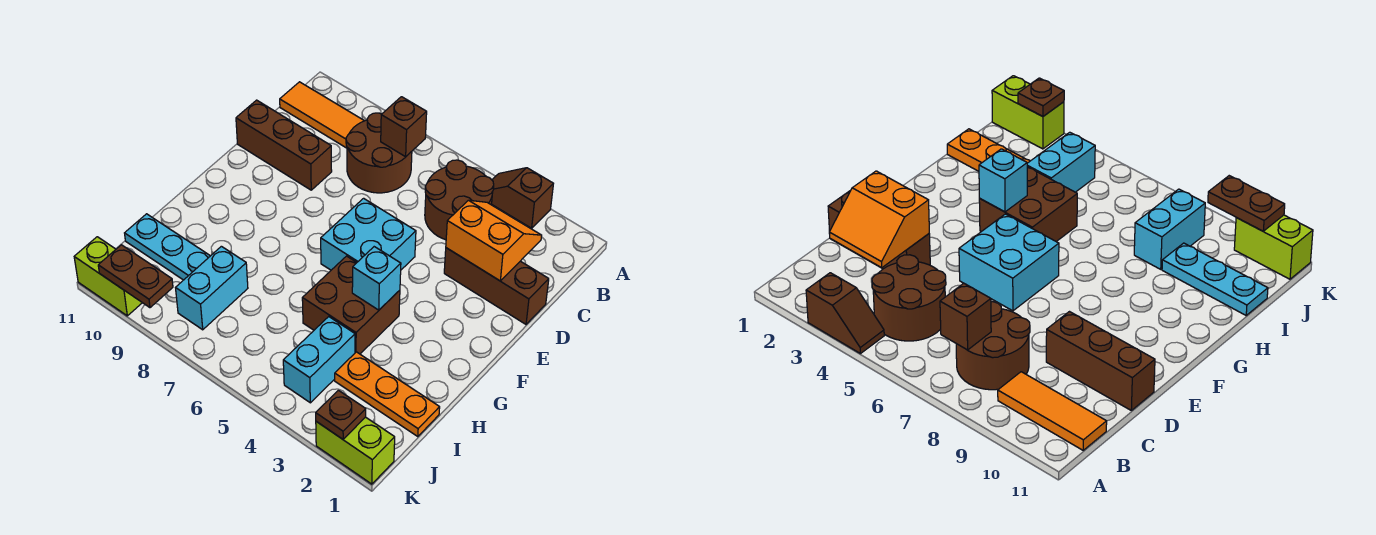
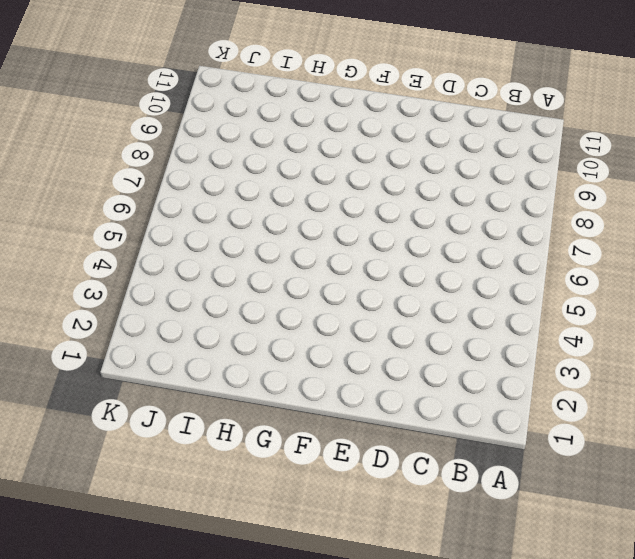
none -> brown slope A3:A4 level 1 top 3
none -> brown round brick B4:C5 level 1
none -> brown round brick B7:C8 level 1

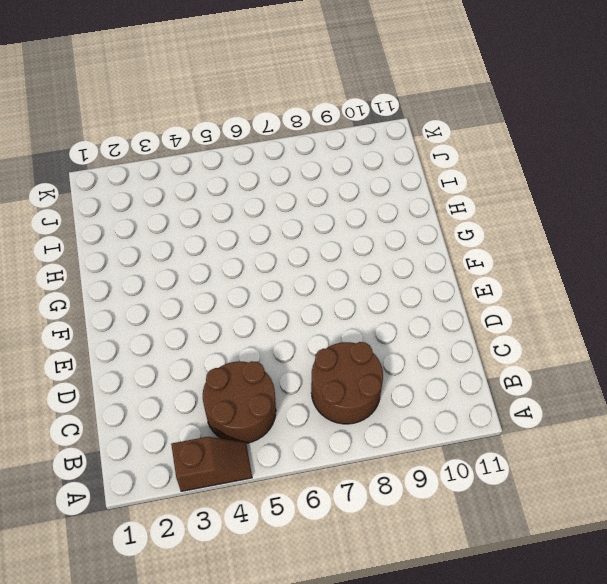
none -> orange tile B9:B11 level 1
none -> brown brick D1:D3 level 1
none -> brown brick D9:D11 level 1

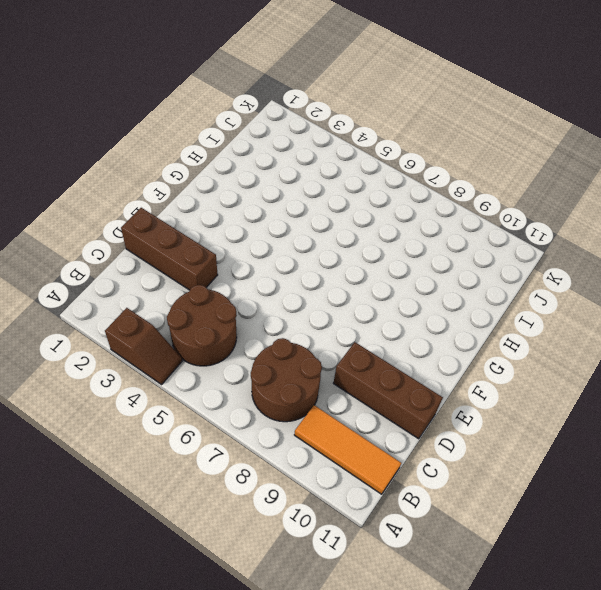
none -> cyan brick E5:F6 level 1
none -> brown brick G4:H5 level 1
none -> orange plate I1:I3 level 1

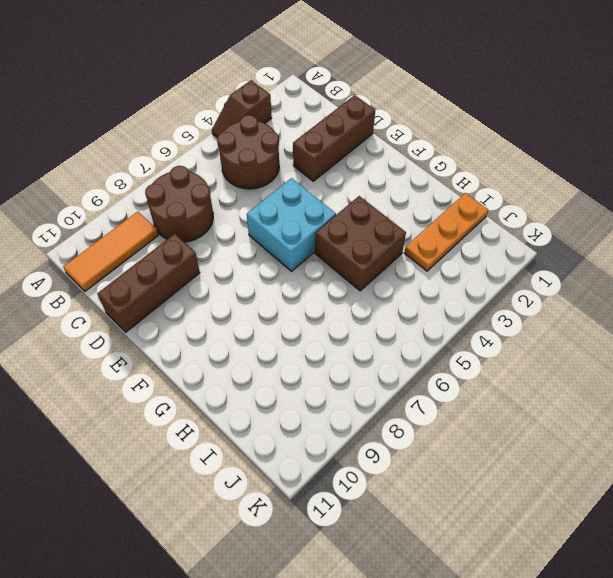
none -> cyan brick I4:J4 level 1
none -> cyan brick I8:J8 level 1
none -> cyan plate I9:I11 level 1

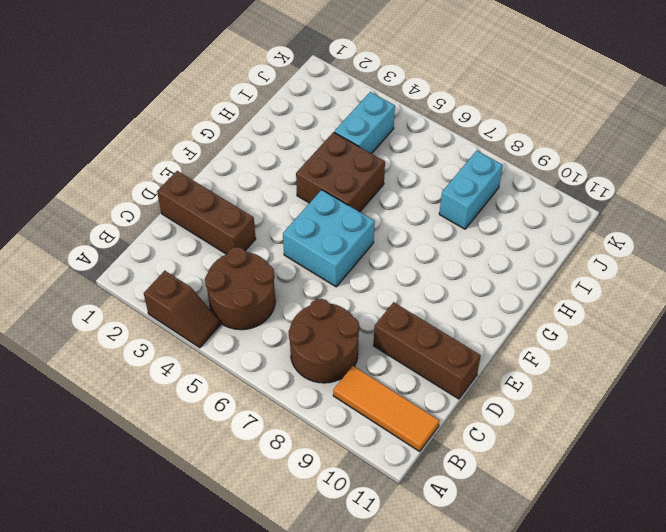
none -> orange plate I1:I3 level 1
none -> cyan plate I9:I11 level 1
none -> lime brick K1:K2 level 1

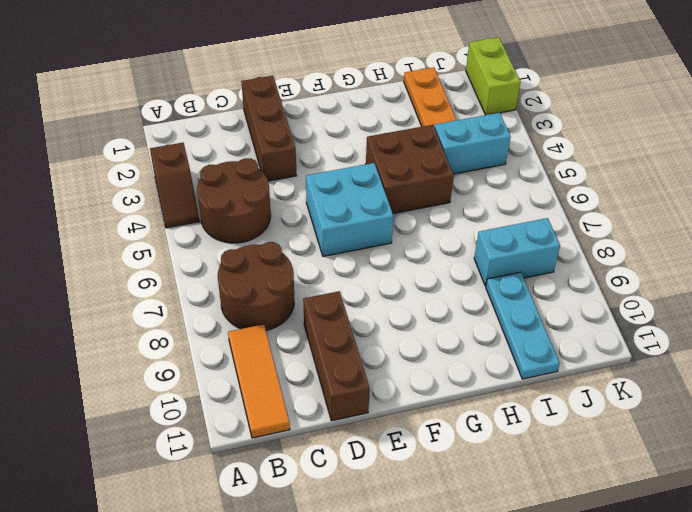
none -> lime brick K10:K11 level 1
none -> brown brick B7 level 2
none -> orange slope C2:D3 level 2 top D

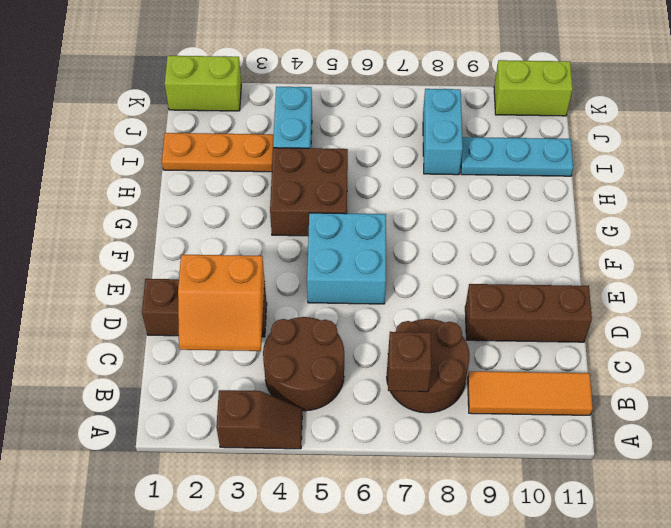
none -> cyan brick G4 level 2
none -> brown plate K2 level 2
none -> brown plate K9:K10 level 2

